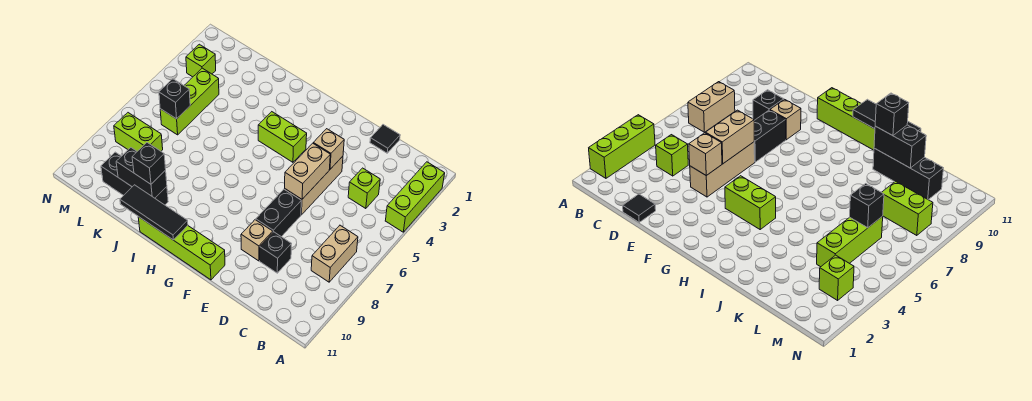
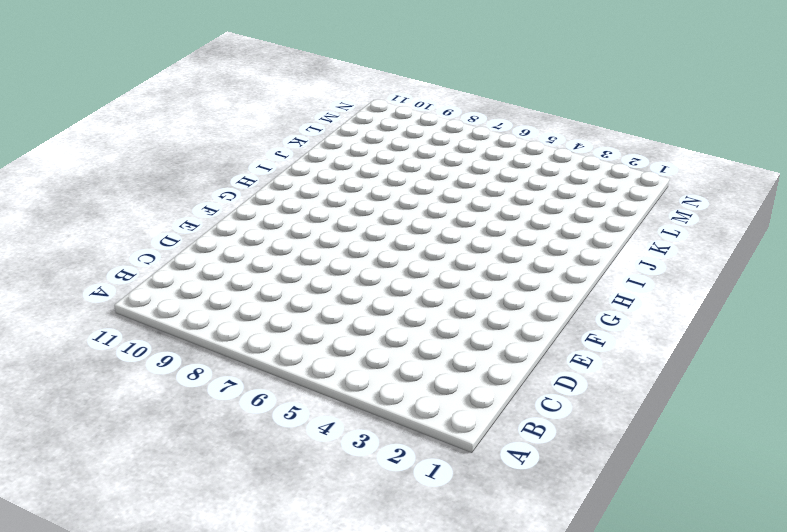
none -> lime brick A2:A4 level 1
none -> tan brick B7:B8 level 1
none -> lime brick C4 level 1

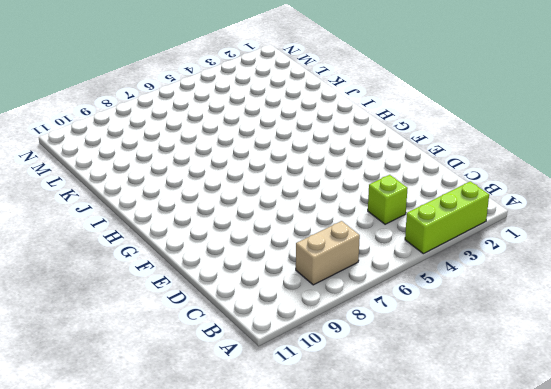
none -> black tile D1 level 1
none -> black brick D9 level 1
none -> tan brick E4:E6 level 1

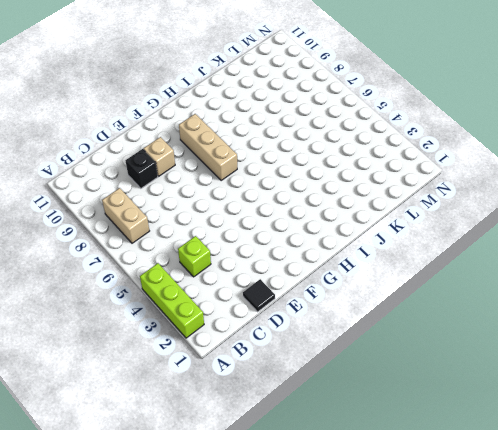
tan brick G7:G9 level 1 -> tan brick E4:E6 level 1
none -> black brick E7:E8 level 1
none -> lime brick F11:I11 level 1
none -> lime brick G4:H4 level 1

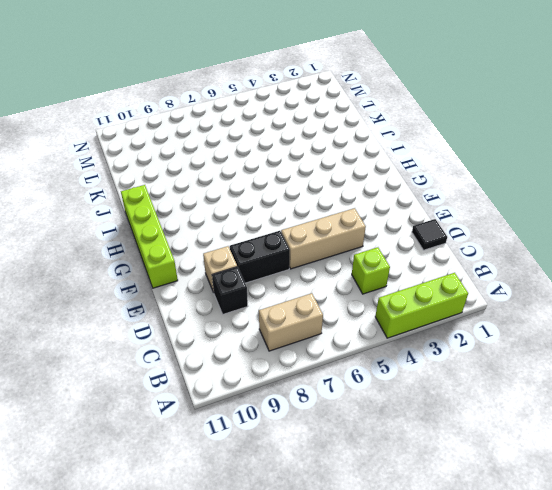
none -> lime brick G4:H4 level 1
none -> black brick J10:L10 level 1
none -> lime brick L4:L6 level 1

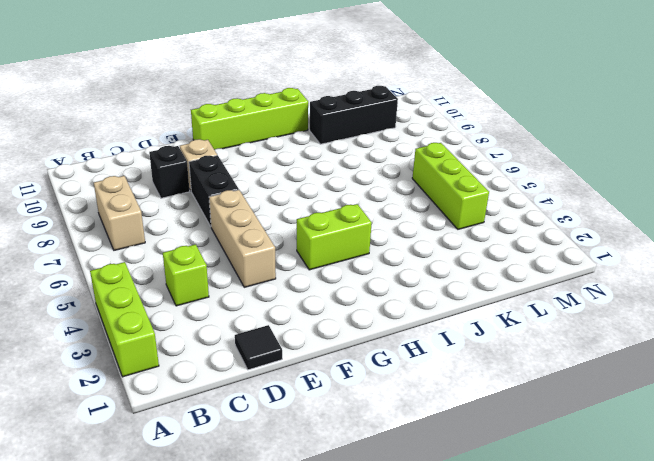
none -> lime brick L8:M8 level 1
none -> lime brick M3 level 1
none -> tan brick E4 level 2

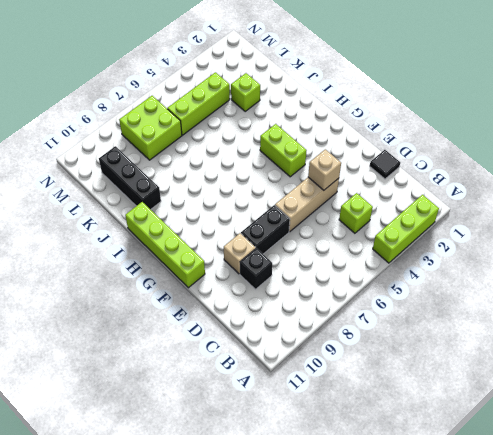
lime brick K3 level 1 -> lime brick M3 level 1
lime brick L7:M8 level 1 -> lime brick L8:M8 level 1
none -> tan brick B7:B8 level 1
none -> tan brick E5:E6 level 2
none -> black tile H11:J11 level 2

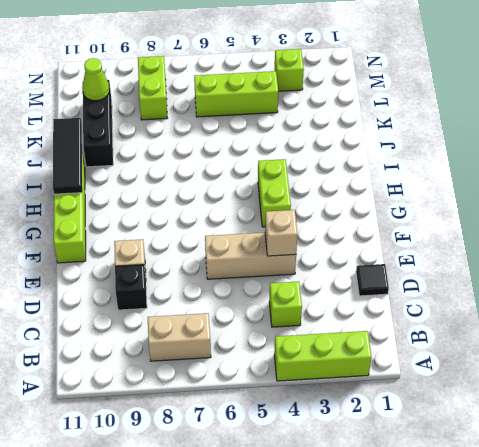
lime cone L10 level 2 -> none
none -> black brick E7:E8 level 1
none -> tan brick E5:E6 level 2
none -> black brick J10:K10 level 2

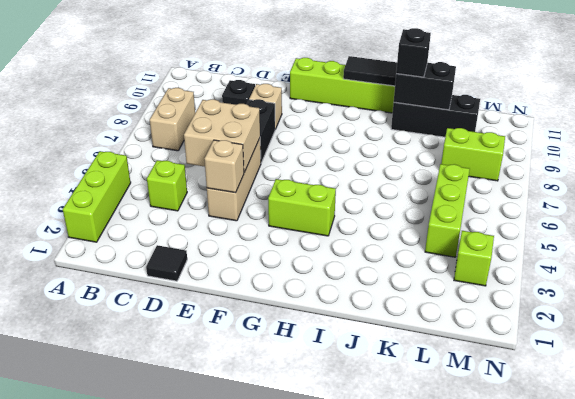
tan brick D5:E6 level 2 -> tan brick E5:E6 level 2
none -> black brick L6 level 2

